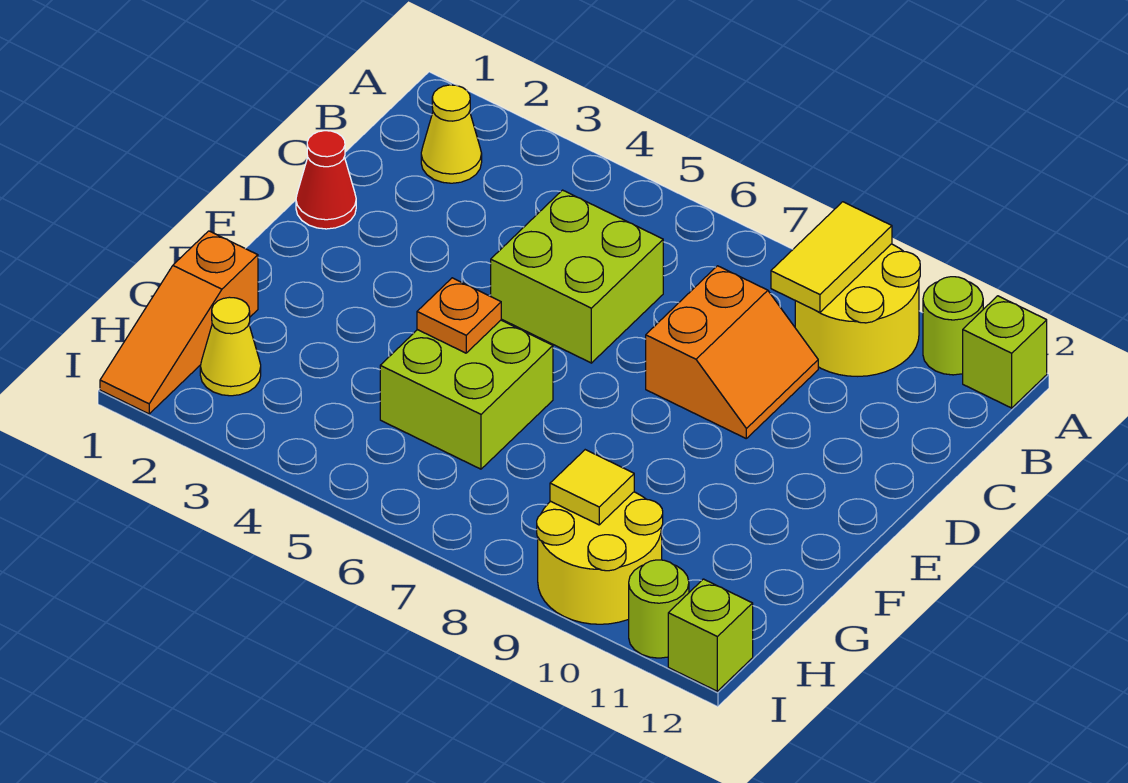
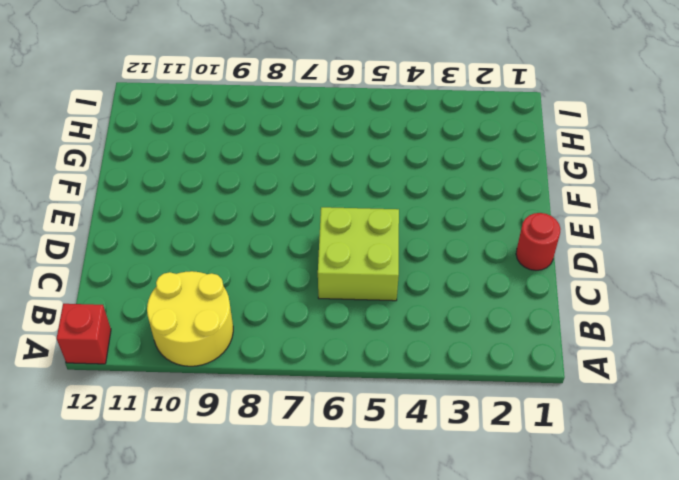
red brick A12 level 1 -> lime brick A12 level 1
red round brick D1 level 1 -> red cone D1 level 1
none -> lime round brick A11 level 1
none -> yellow cone B2 level 1
none -> orange slope C8:D9 level 1 top 8

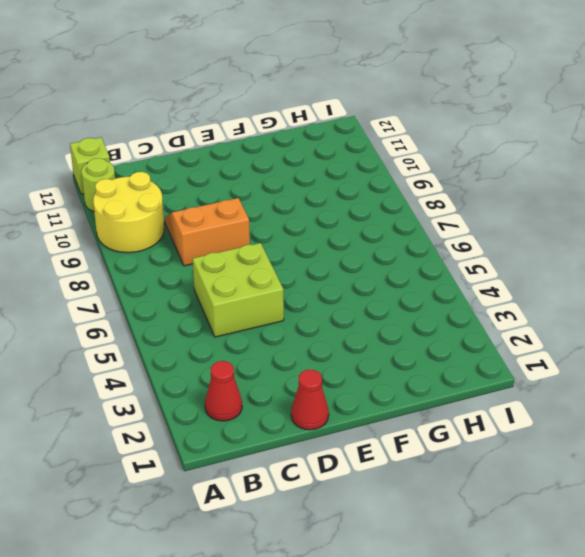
red cone B2 level 1 -> yellow cone B2 level 1
none -> lime brick F5:G6 level 1
none -> orange slope G1:I1 level 1 top G
none -> yellow cone H2 level 1

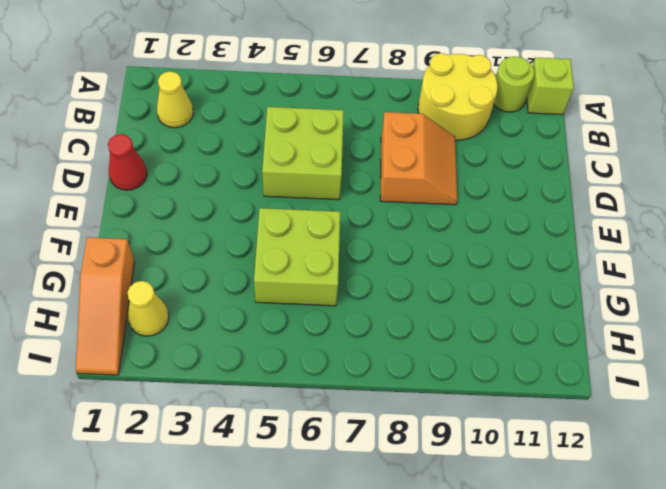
none -> yellow round brick H9:I10 level 1
none -> lime round brick I11 level 1
none -> lime brick I12 level 1

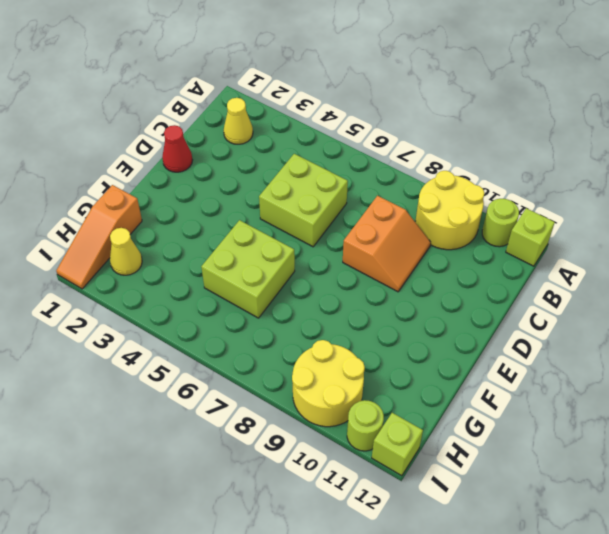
none -> yellow tile A9:B9 level 2
none -> orange plate F5 level 2
none -> yellow tile H9 level 2

